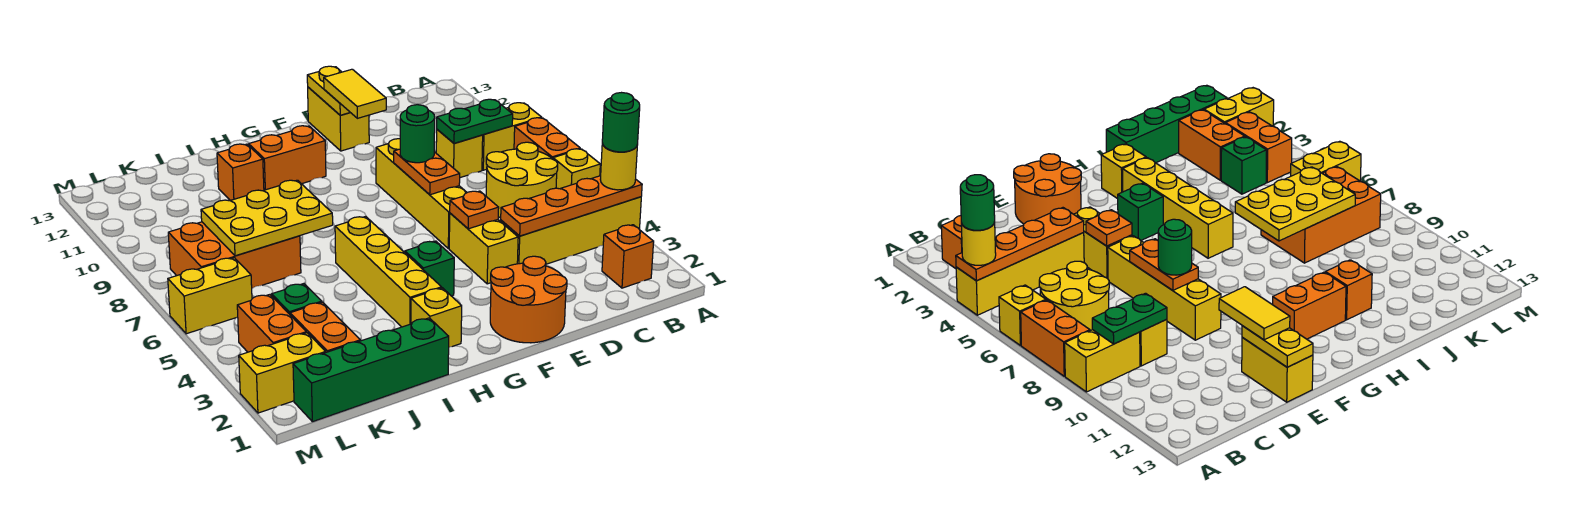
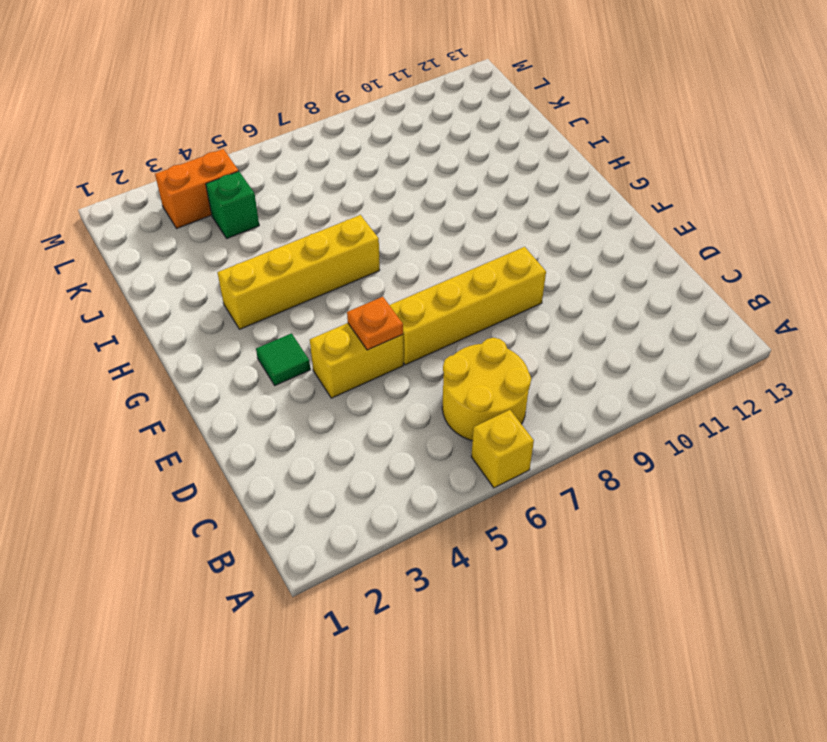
green tile F3 level 1 -> none
none -> yellow brick A4:D4 level 1
none -> orange brick A7:A8 level 1
none -> yellow brick A9:B9 level 1
none -> orange brick B2 level 1

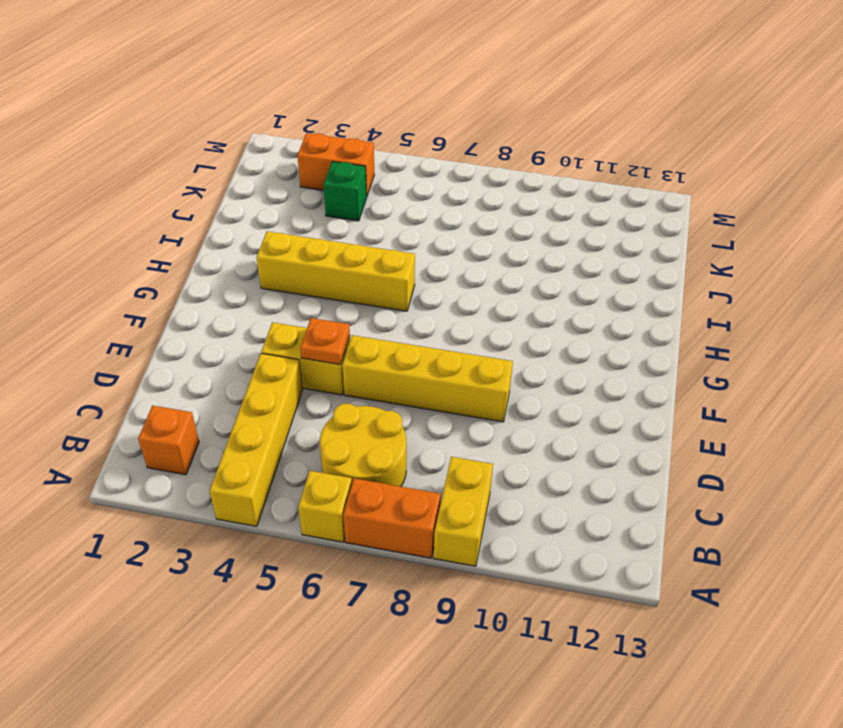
none -> yellow brick C9 level 1
none -> orange round brick E1:F2 level 1
none -> yellow brick E12:E13 level 1
none -> green brick G4 level 1

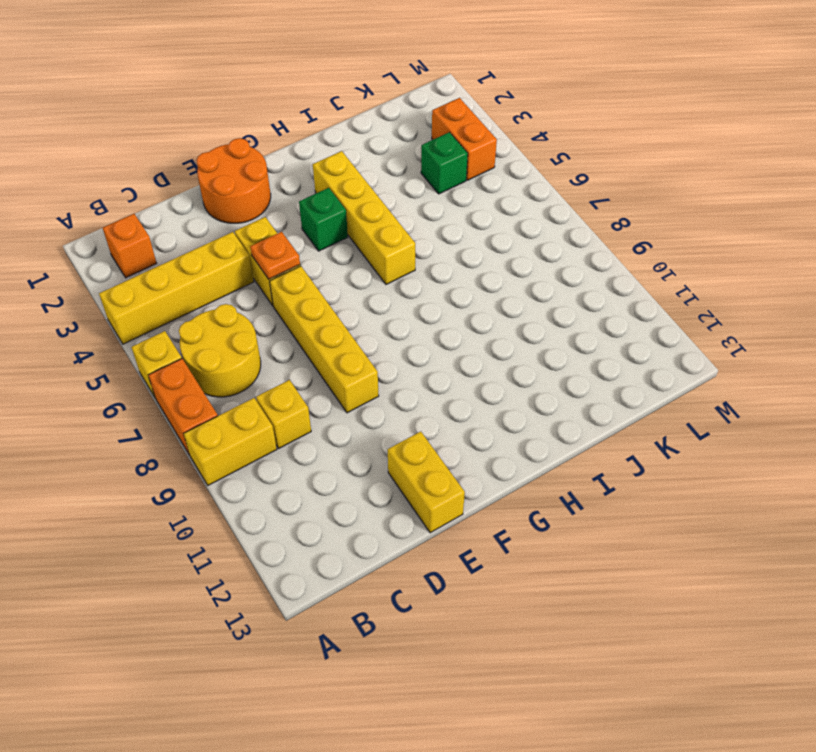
none -> orange brick G11:H11 level 1
none -> yellow brick H2 level 1
none -> green brick I1:L1 level 1
none -> orange brick I11 level 1

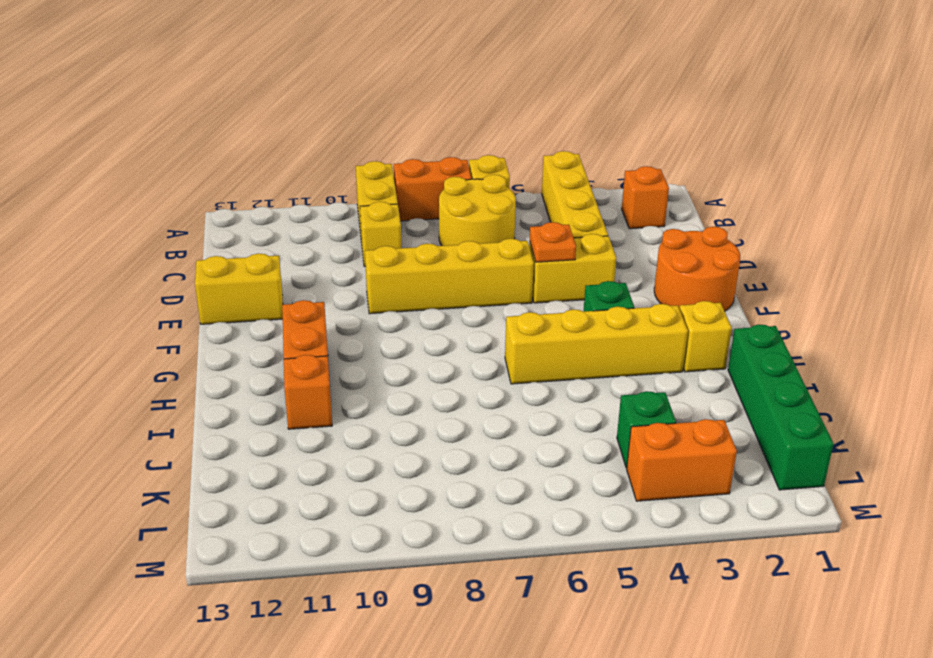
none -> orange brick J7:L8 level 1
none -> orange brick K2:K3 level 1
none -> yellow brick L2:M2 level 1
none -> yellow brick L6:M6 level 1

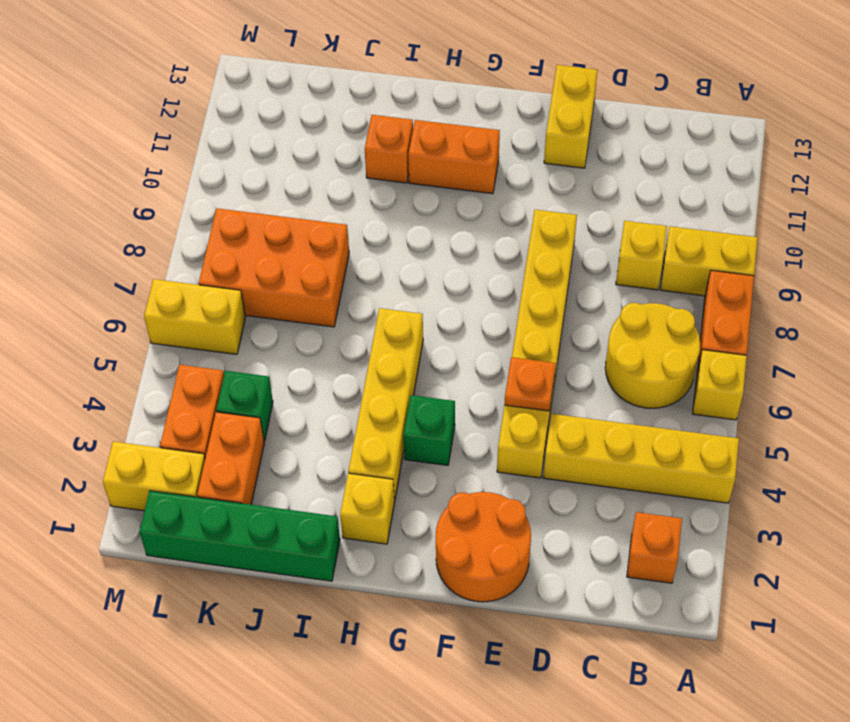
none -> orange plate A4:D4 level 2
none -> green plate B9:C9 level 2
none -> orange plate E7:E8 level 2
none -> yellow plate E12:E13 level 2

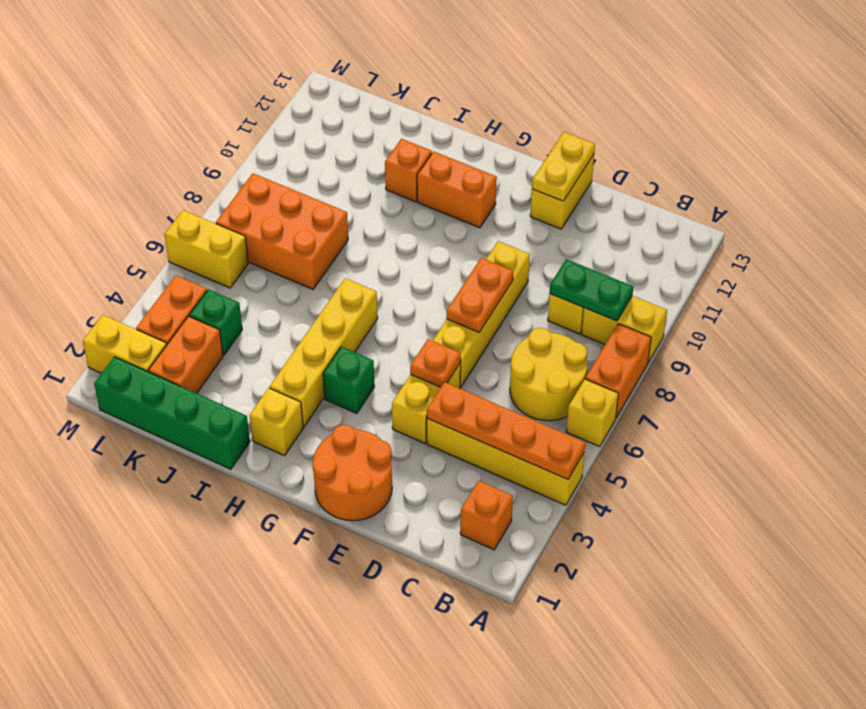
none -> yellow plate I7:K8 level 2
none -> yellow round brick A4 level 3
none -> green round brick E8 level 3
none -> yellow tile E11:E12 level 3

